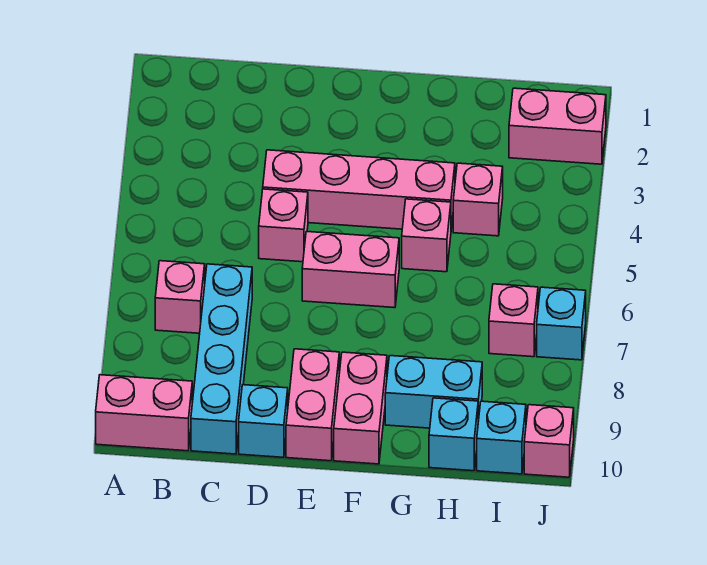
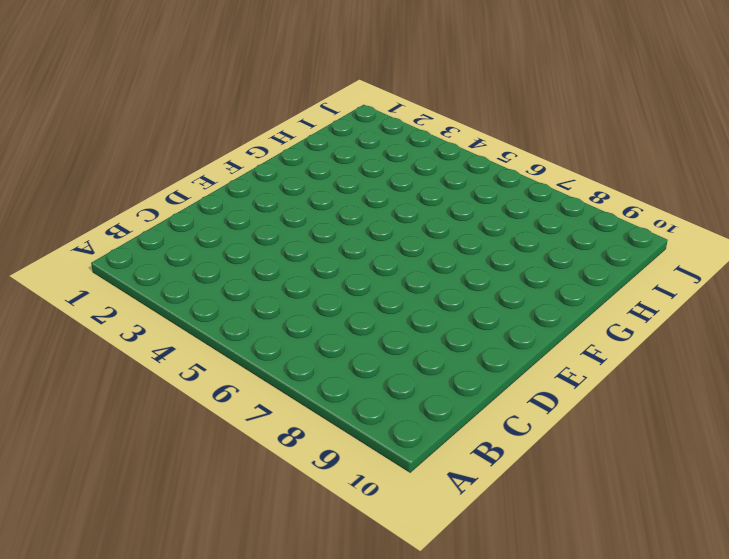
none -> pink brick A10:B10 level 1
none -> pink brick B7 level 1
none -> cyan brick C7:C10 level 1

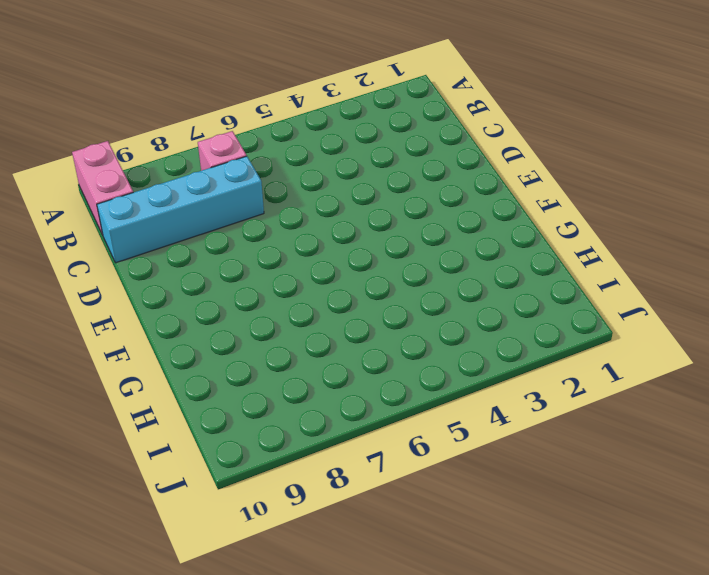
none -> pink brick D4:G4 level 1
none -> pink brick D5 level 1
none -> cyan brick D10 level 1

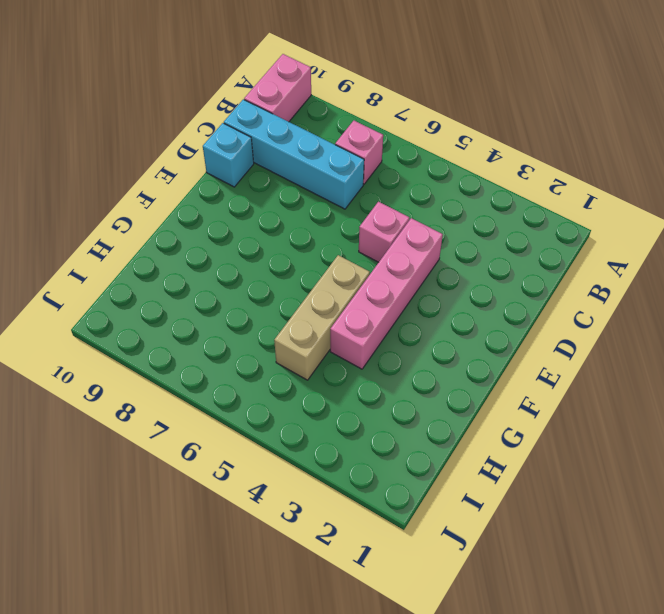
tan brick F5:H5 level 1 -> pink brick G5 level 1
none -> pink brick E6:F6 level 1
none -> pink brick E9:E10 level 1
none -> pink brick F9:F10 level 1

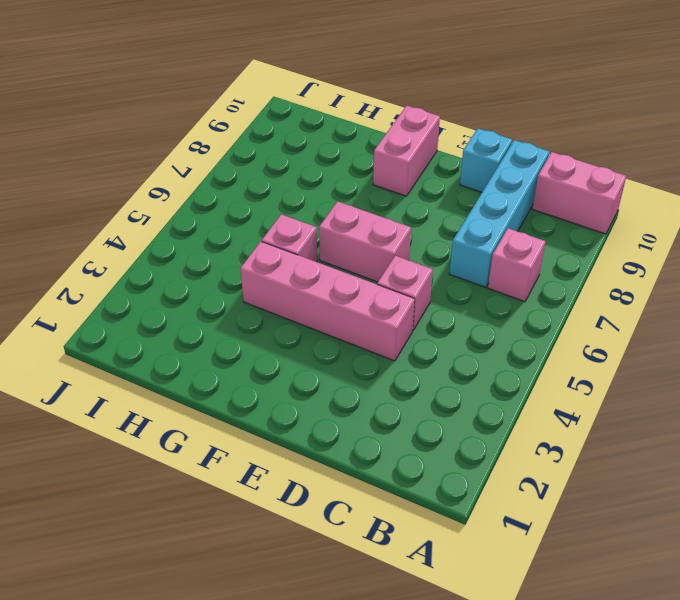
none -> pink brick E9:E10 level 1
none -> cyan brick G9:H9 level 1
none -> pink brick H4 level 1

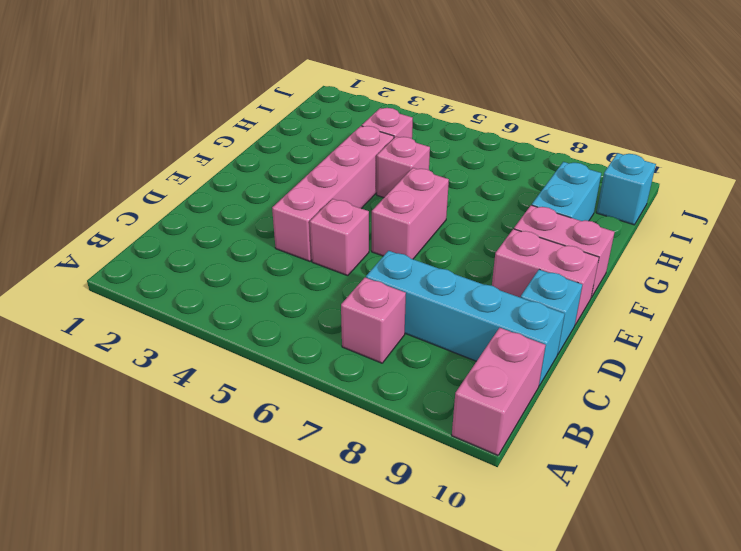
none -> cyan brick H10 level 1
none -> pink brick I2:J2 level 1
none -> pink brick I7 level 1

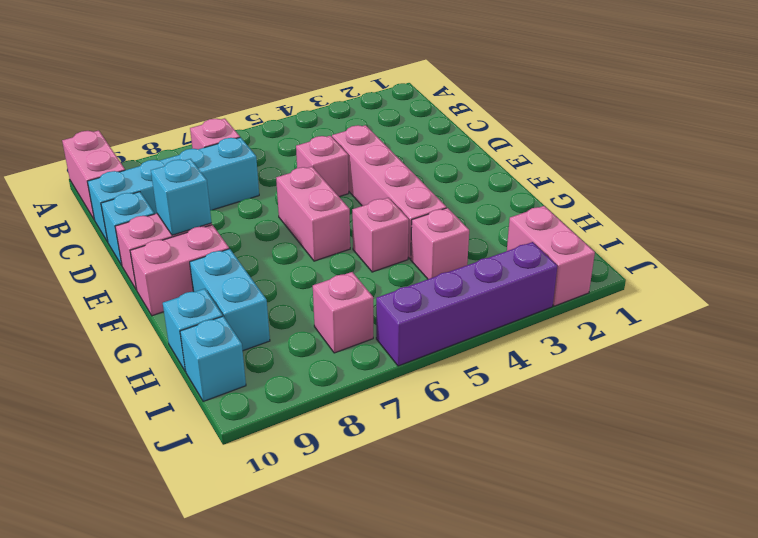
cyan brick E9 level 2 -> cyan brick J7 level 1
purple brick J3:J6 level 1 -> none
none -> pink brick J10 level 1

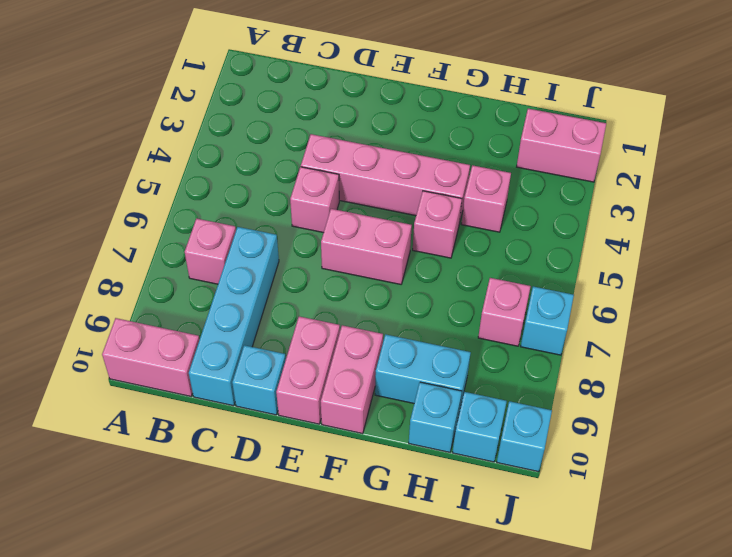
cyan brick J10 level 1 -> pink brick J10 level 1

